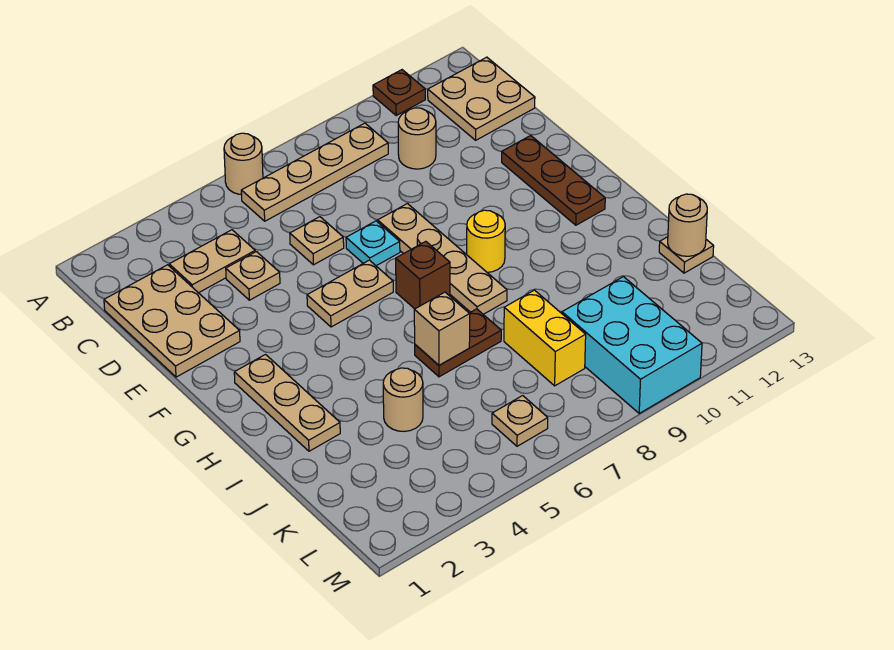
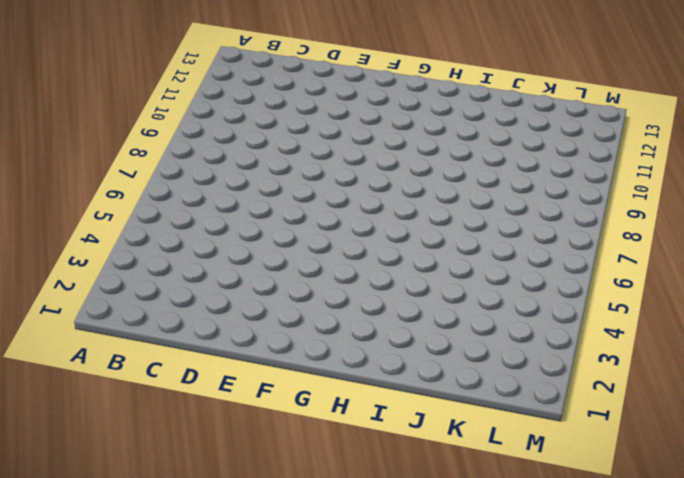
none -> tan round brick A6 level 1
none -> brown plate A11 level 1
none -> tan plate B6:B9 level 1

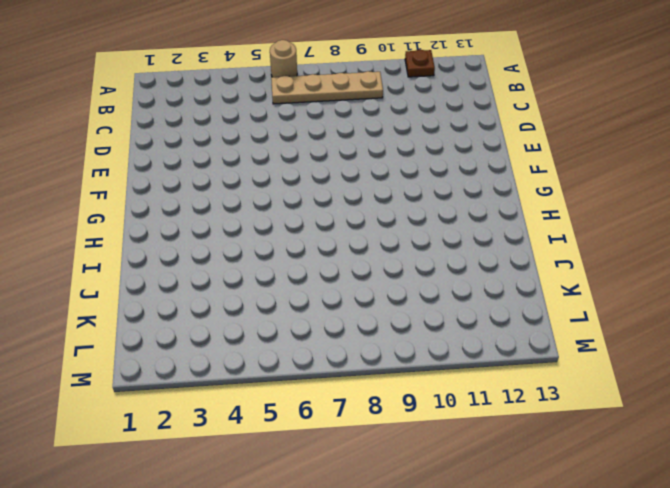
none -> tan plate B12:C13 level 1
none -> tan plate C1:E2 level 1
none -> tan plate C3:C4 level 1

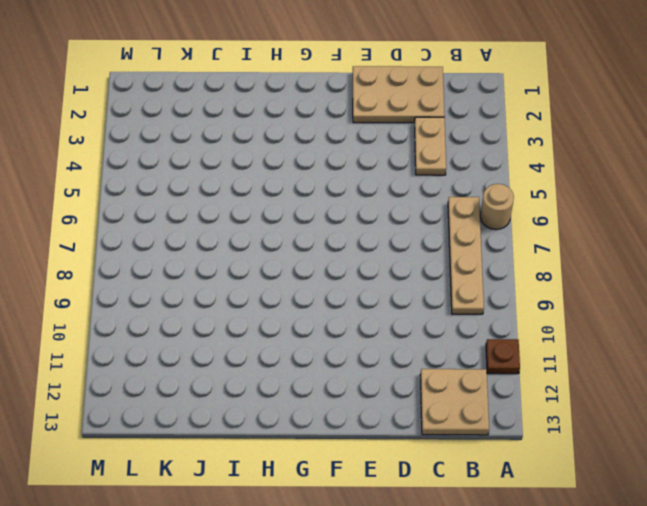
none -> tan round brick C10 level 1
none -> tan plate D4 level 1
none -> tan plate D6 level 1

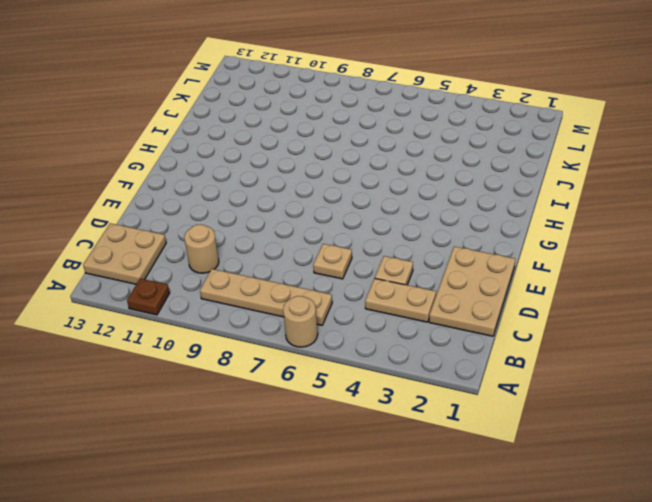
none -> cyan plate E7 level 1
none -> tan plate E8:H8 level 1
none -> brown plate E12:G12 level 1

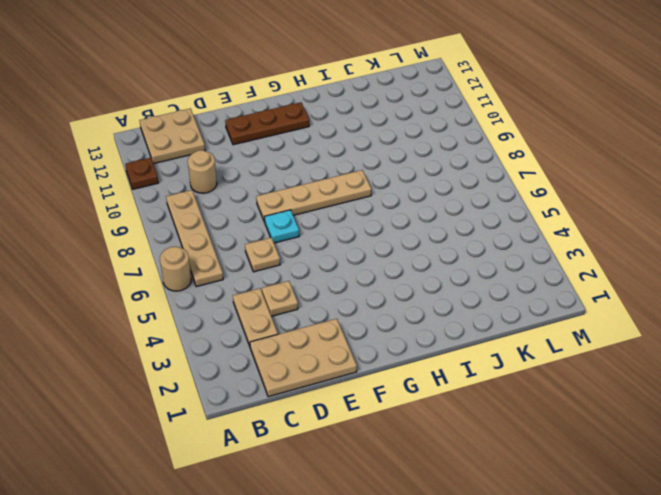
none -> tan plate F5:F6 level 1
none -> tan plate G2:I2 level 1
none -> brown brick G7 level 1

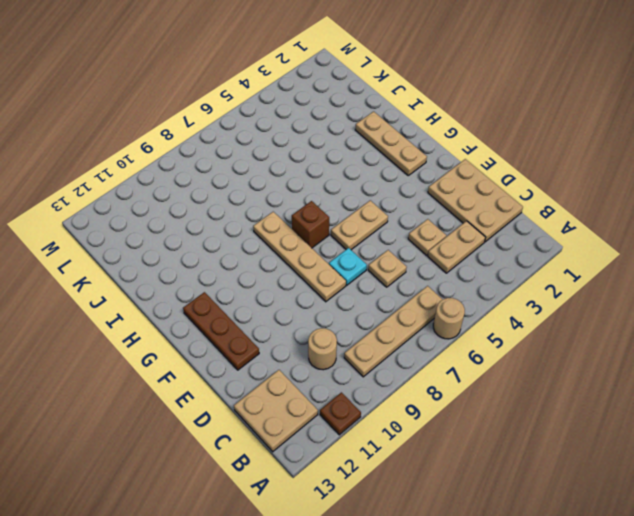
none -> yellow round brick G9 level 1
none -> brown plate I6:I7 level 1
none -> tan round brick J4 level 1

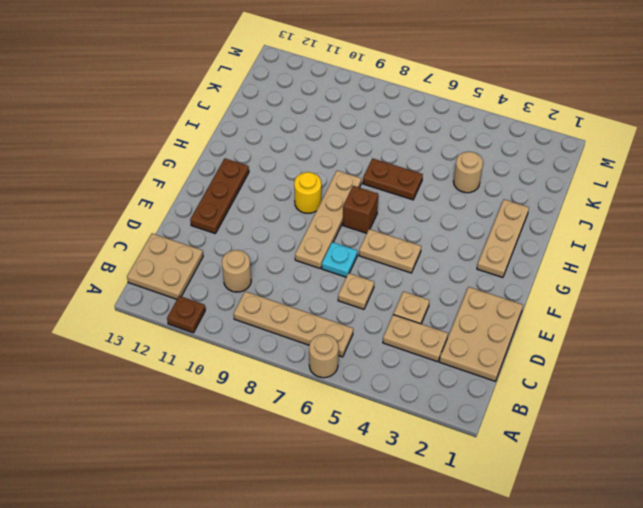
none -> yellow brick J8:K8 level 1
none -> tan plate J13 level 1
none -> cyan brick K9:M10 level 1

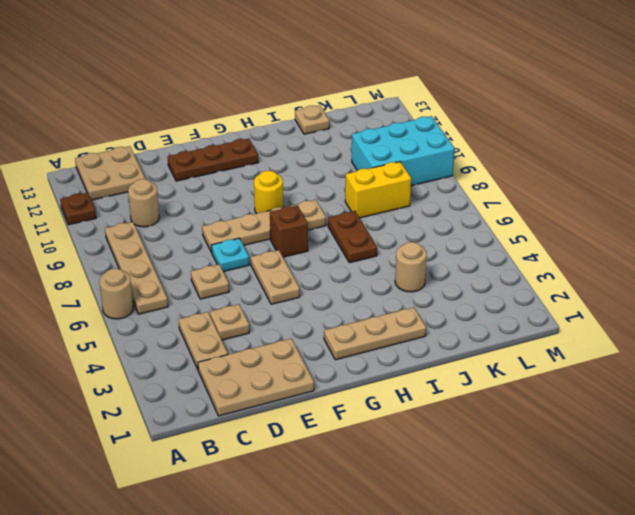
none -> tan plate L6 level 1
none -> tan brick I6 level 2
none -> tan round brick J13 level 2

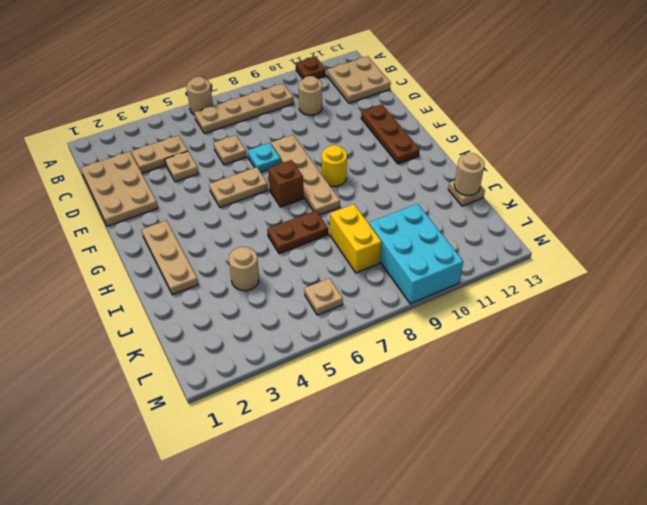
none -> tan brick I6 level 2

